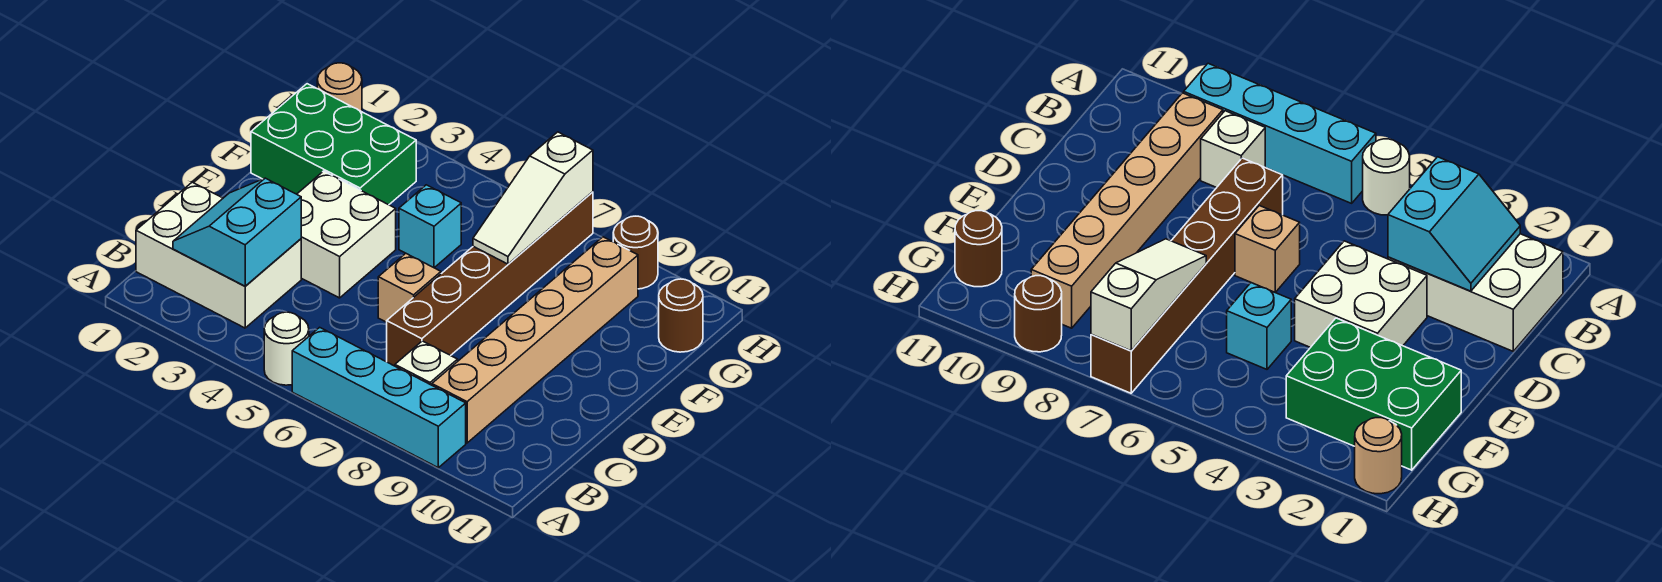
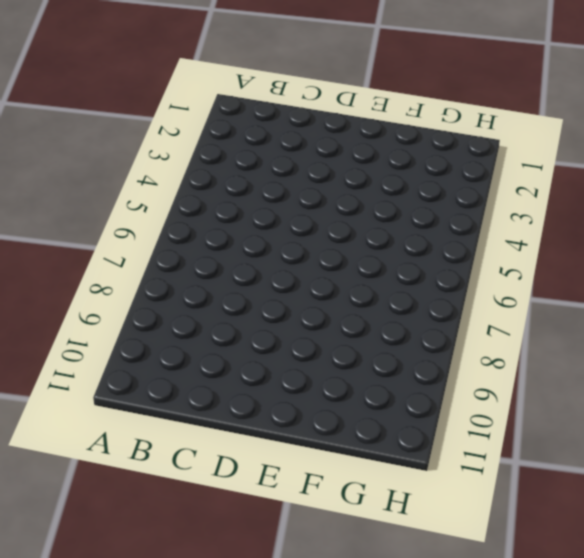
none -> white round brick A5 level 1
none -> cyan brick A6:A9 level 1
none -> white brick B1:C3 level 1

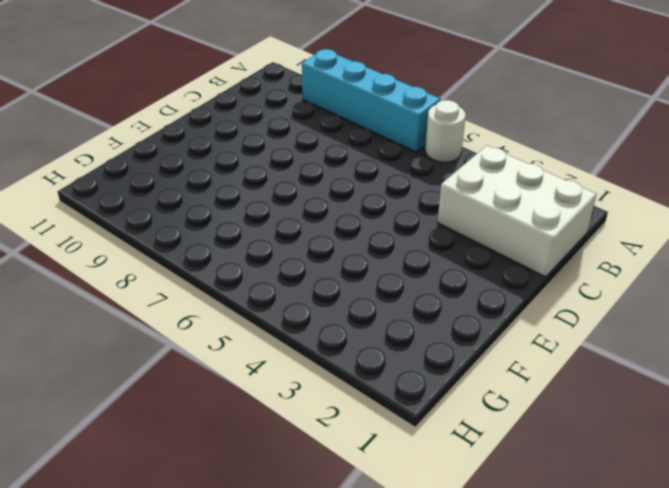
none -> white brick B8 level 1
none -> tan brick B9:G9 level 1
none -> brown brick C7:H7 level 1

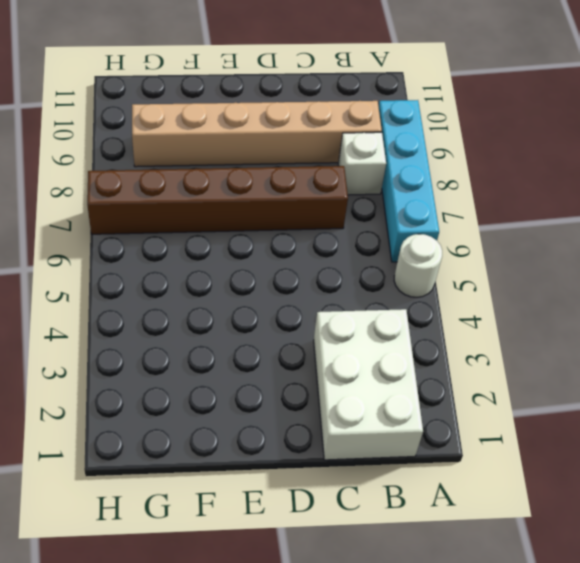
none -> white brick D3:E4 level 1
none -> tan brick D6 level 1
none -> green brick F1:G3 level 1

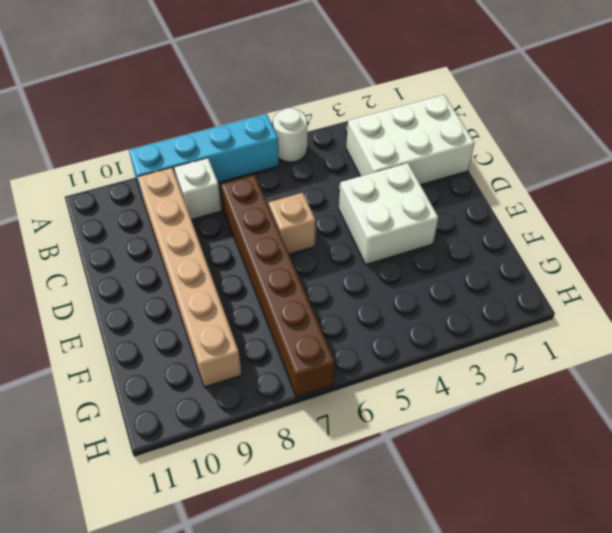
none -> green brick F1:G3 level 1
none -> cyan brick F5 level 1
none -> brown round brick G11 level 1

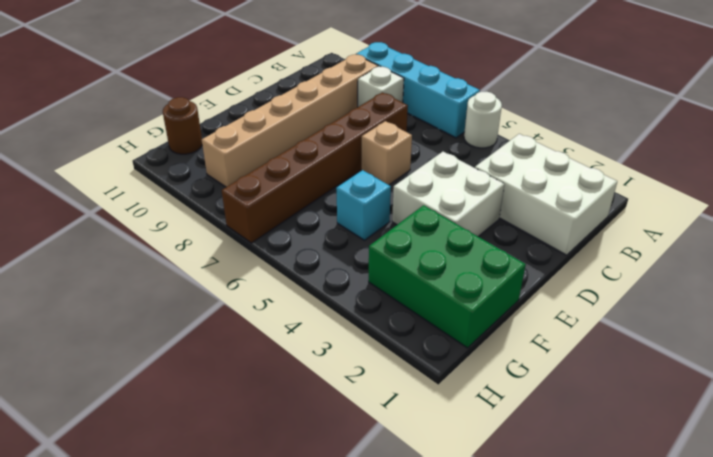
none -> tan round brick H1 level 1
none -> brown round brick H9 level 1
none -> cyan slope B2:C3 level 2 top 3

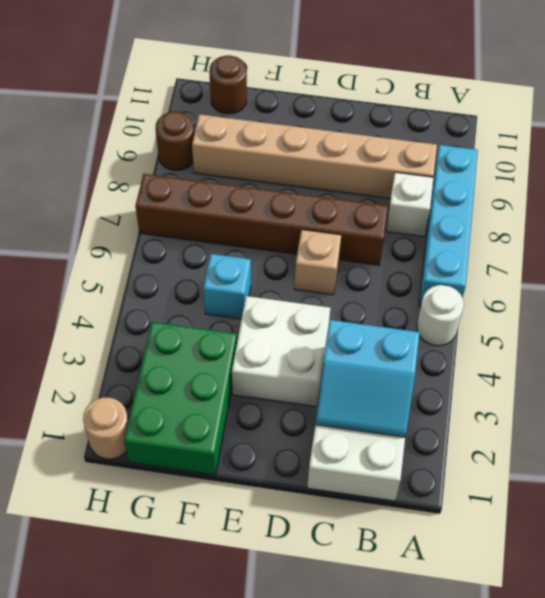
none -> white slope F7:H7 level 2 top H

